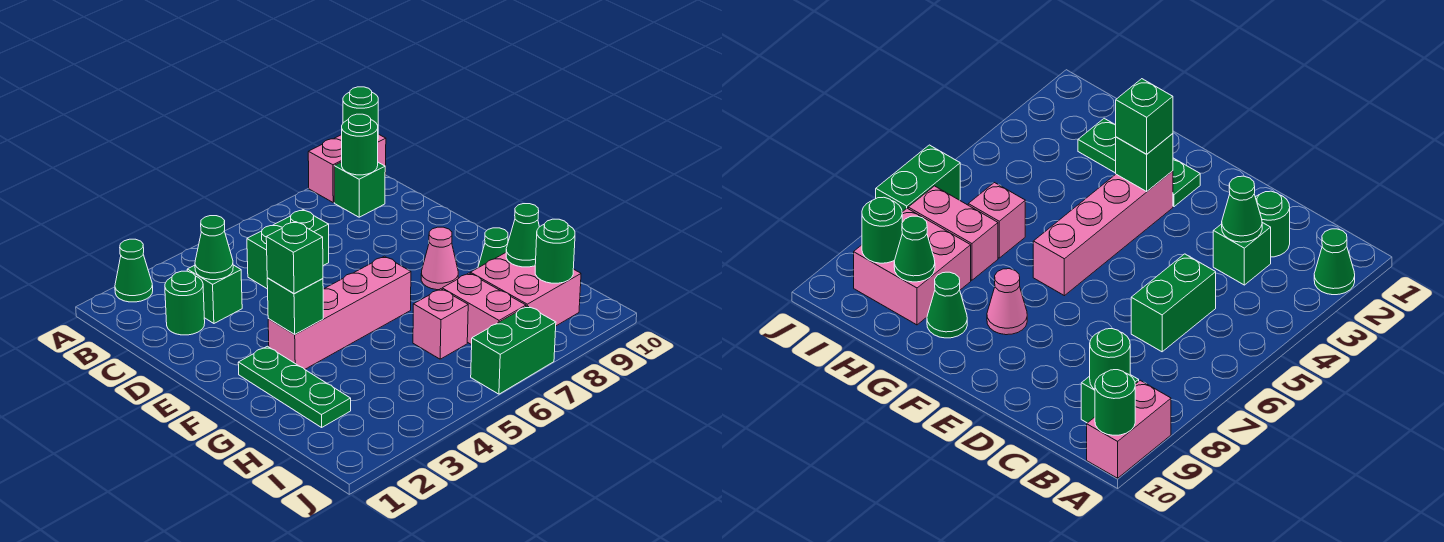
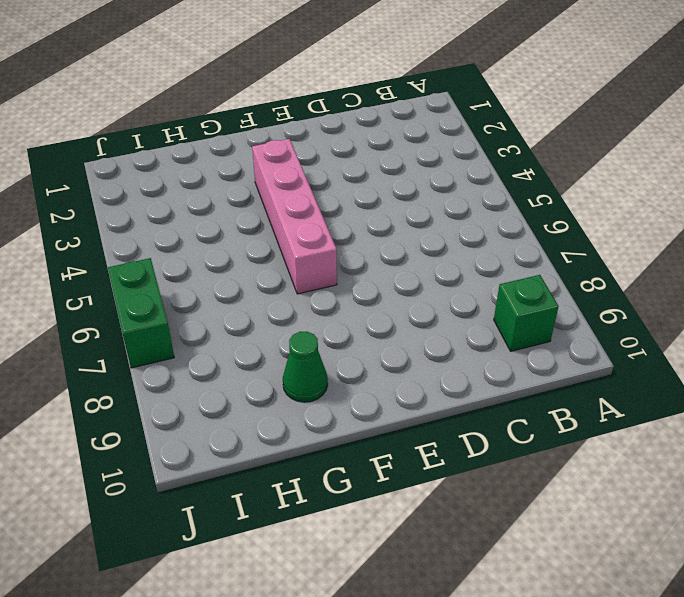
none -> green cone A2 level 1
none -> pink brick A9:A10 level 1
none -> green round brick C2 level 1

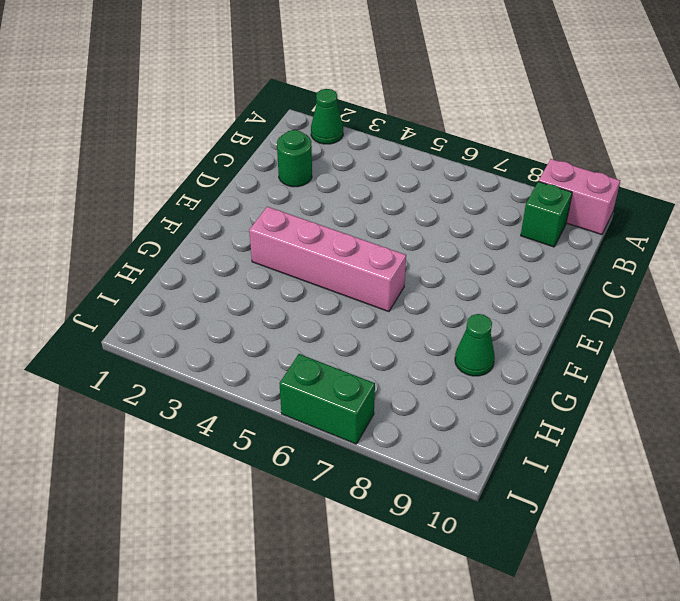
none -> green brick C3 level 1
none -> green brick C5:C6 level 1
none -> green plate F2:H2 level 1

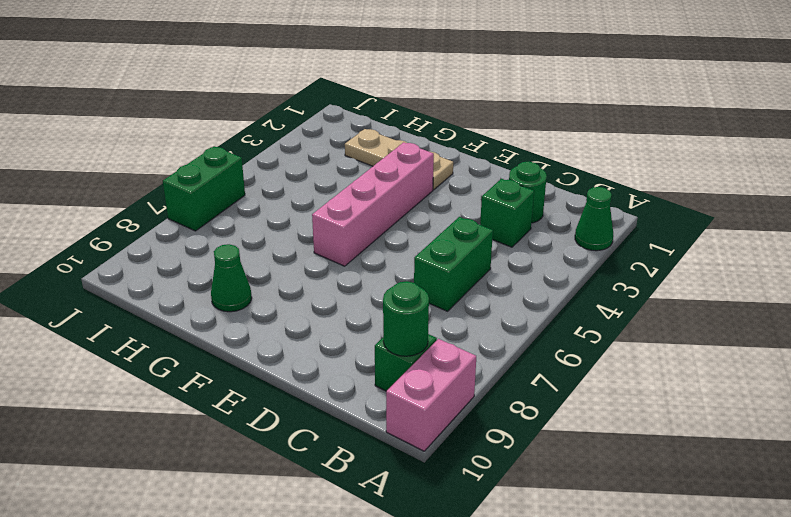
tan plate F2:H2 level 1 -> green plate F2:H2 level 1
none -> pink cone F8 level 1
none -> pink brick H6 level 1
none -> pink brick H7:I7 level 1

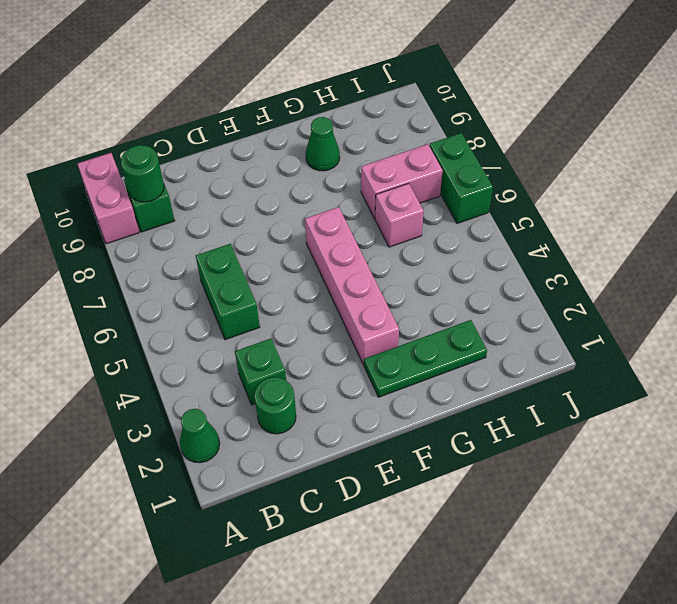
none -> pink cone F8 level 1
none -> pink brick H8:I9 level 1
none -> green round brick A10 level 2

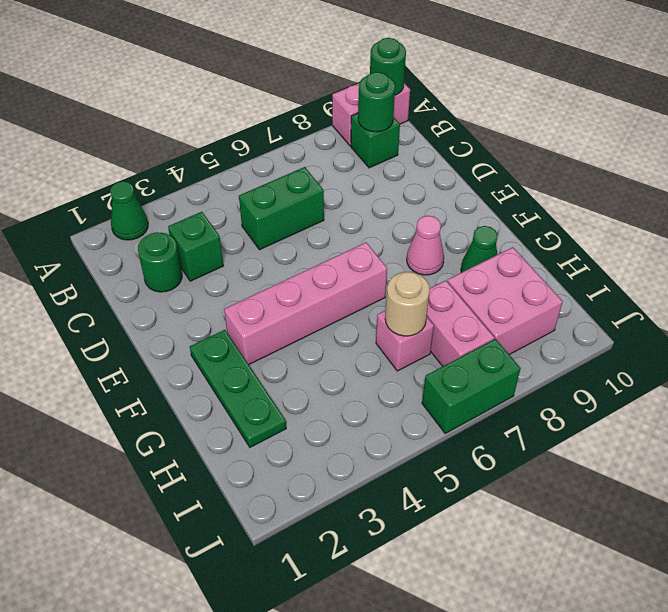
tan round brick H6 level 2 -> none
none -> green cone C3 level 2
none -> green brick F3 level 2
none -> green cone H9 level 2

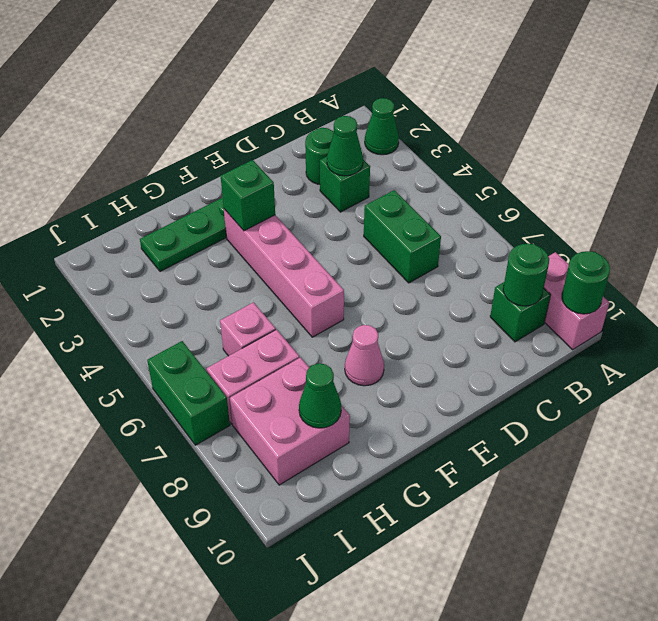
none -> green cone G9 level 1
none -> green round brick I9 level 2
none -> green brick F3 level 3

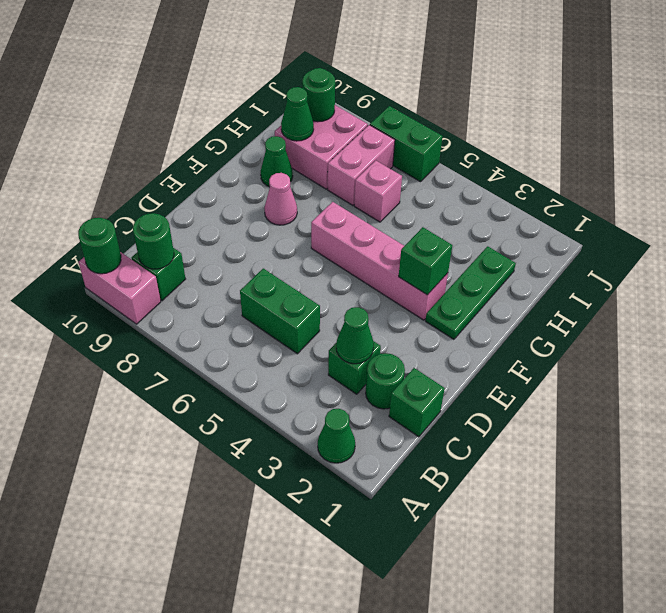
green brick C1 level 1 -> green brick F3 level 3

